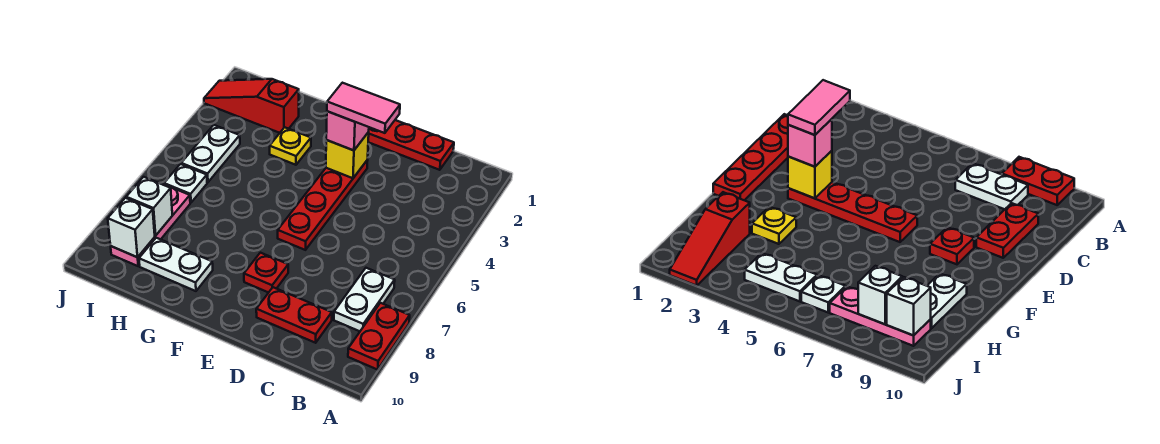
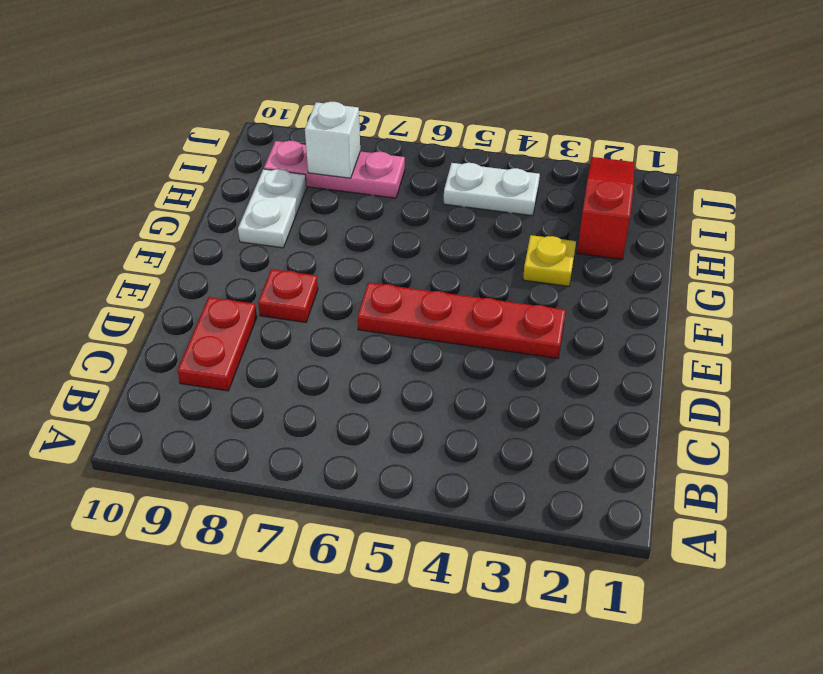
none -> red plate A8:A9 level 1
none -> white plate B7:B8 level 1
none -> red plate C1:F1 level 1

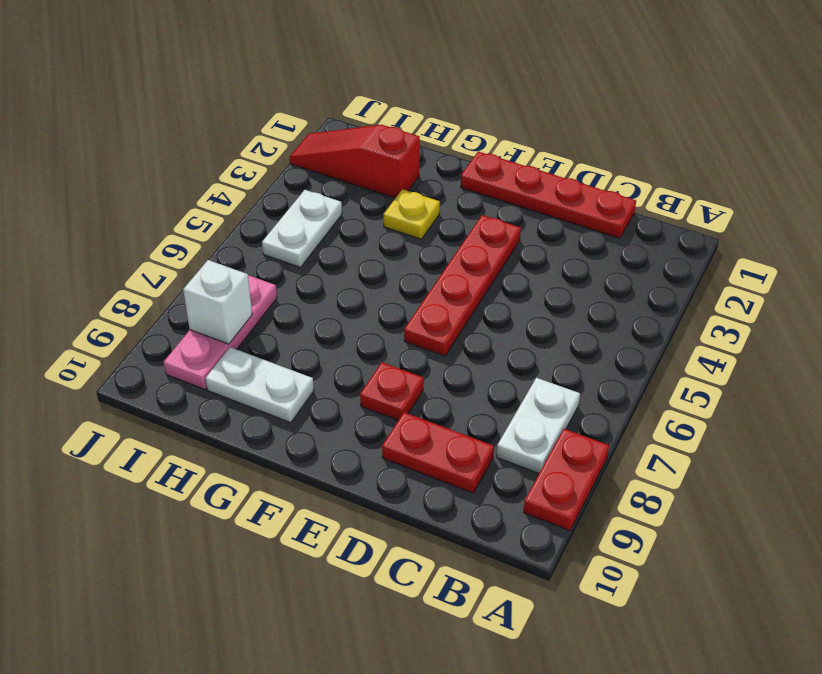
none -> white plate I6 level 1
none -> yellow brick E3 level 2
none -> white brick I9 level 2

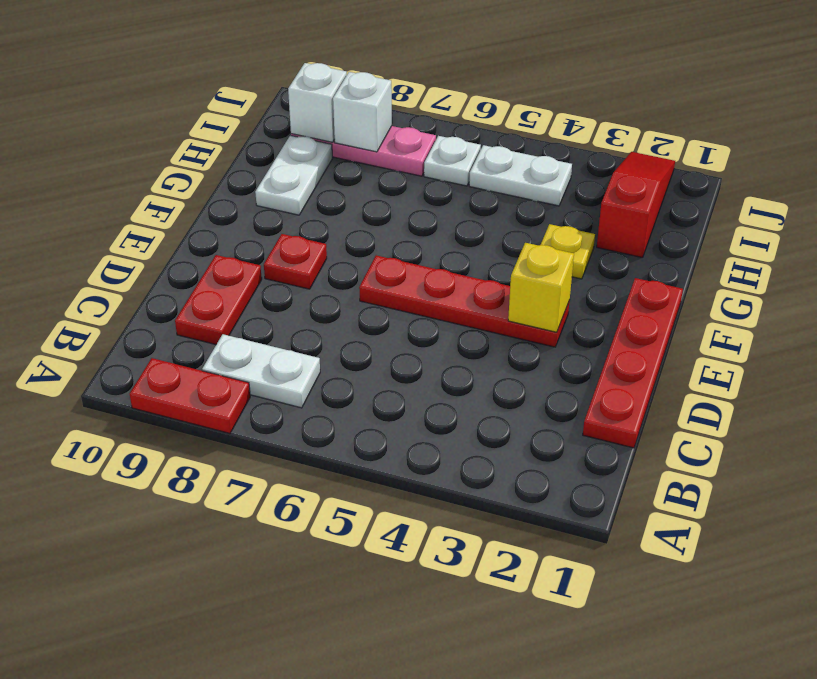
none -> pink brick E3 level 3
none -> pink tile D3:E3 level 4

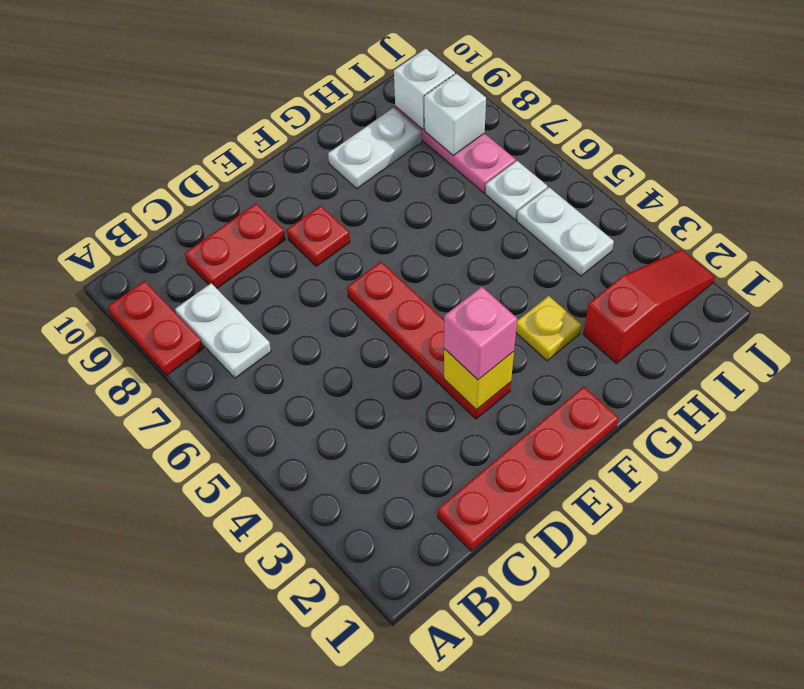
none -> pink tile D3:E3 level 4

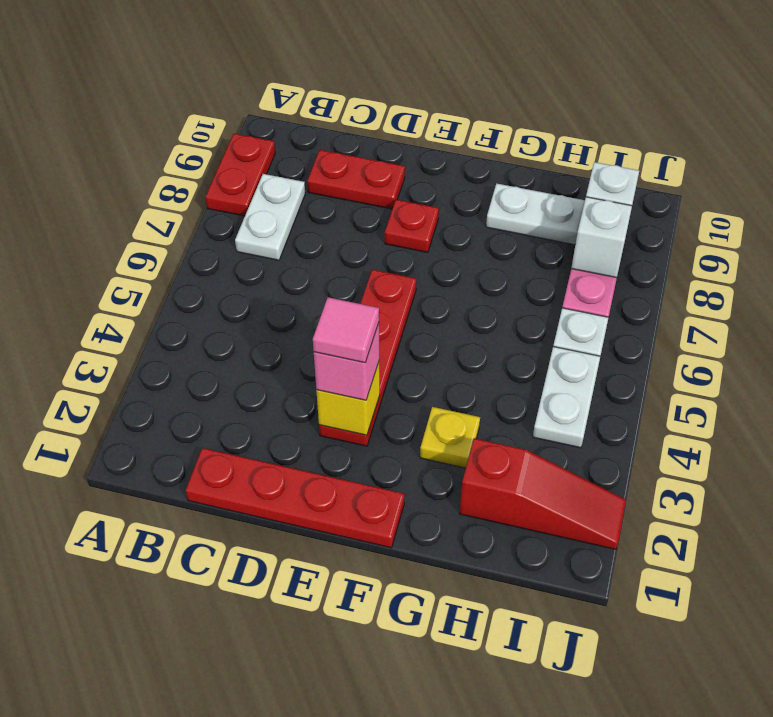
pink tile E3 level 4 -> pink tile D3:E3 level 4

